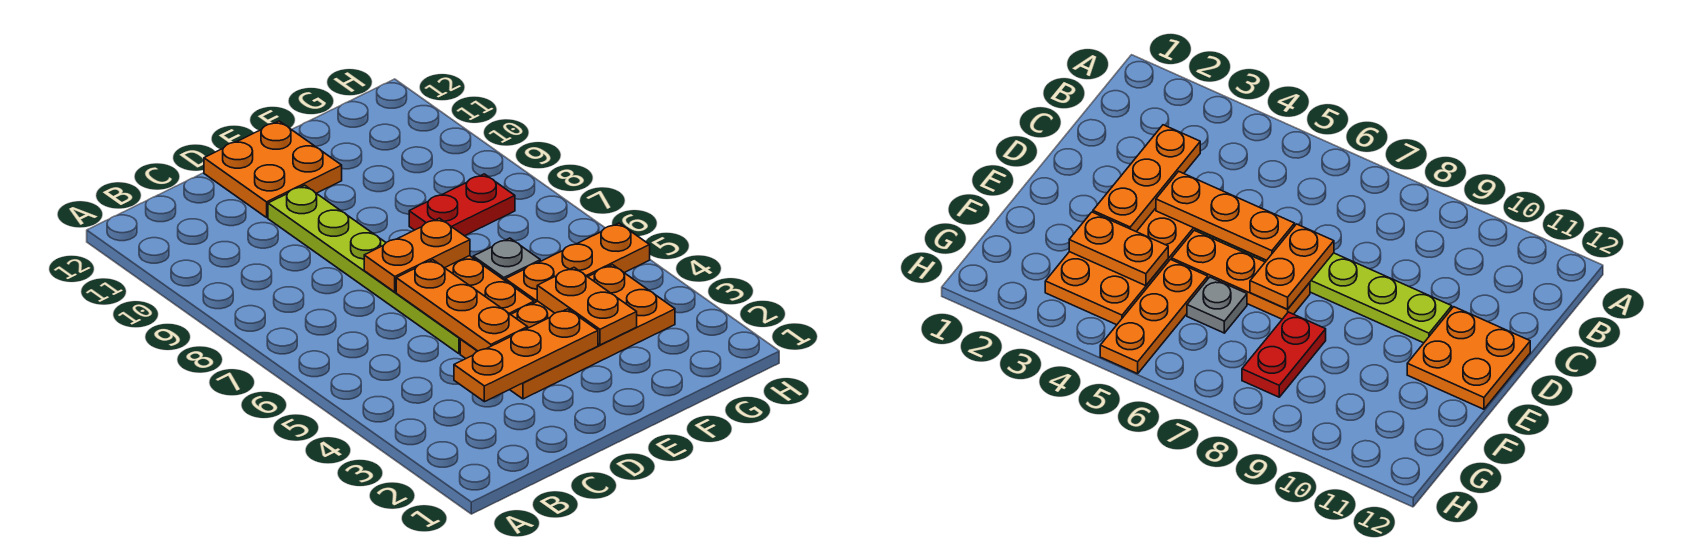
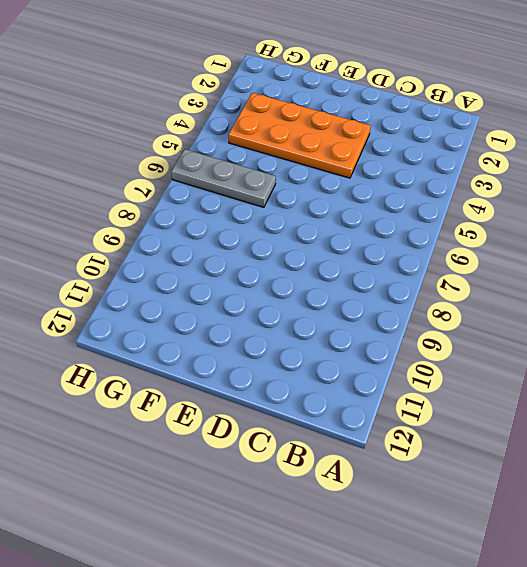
grey plate F6:H6 level 1 -> grey plate F6 level 1
none -> lime plate D5:D10 level 1
none -> orange plate D11:E12 level 1

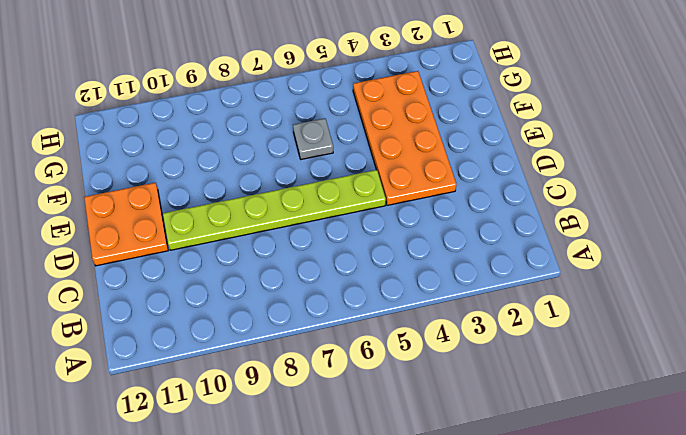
none -> orange plate E5:E7 level 1
none -> orange plate F5:H5 level 1

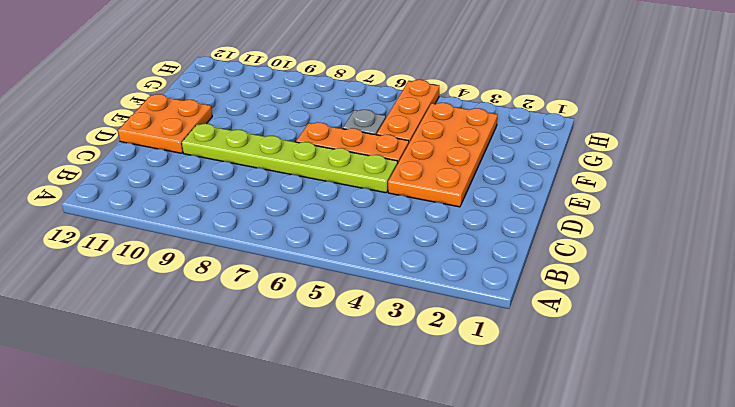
none -> red plate F8:G8 level 1
none -> orange plate C3:E3 level 2

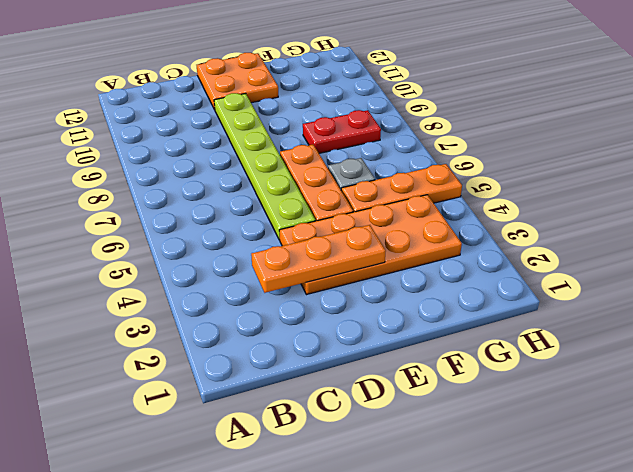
none -> orange plate D4:D6 level 2
none -> orange plate D7:E7 level 2

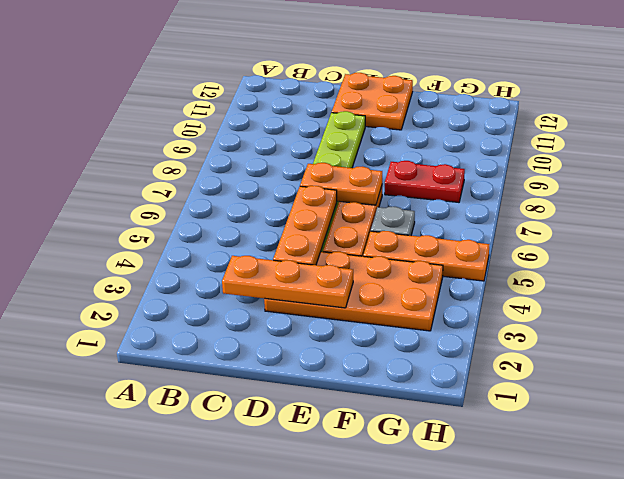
none -> orange plate F3:F4 level 2

